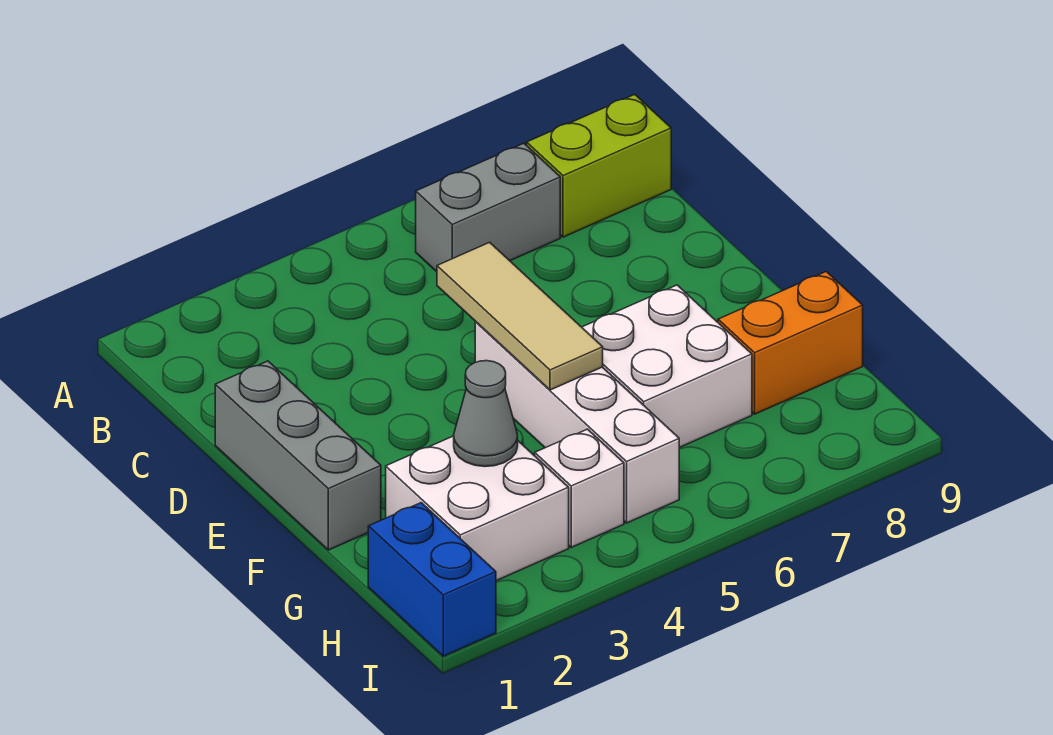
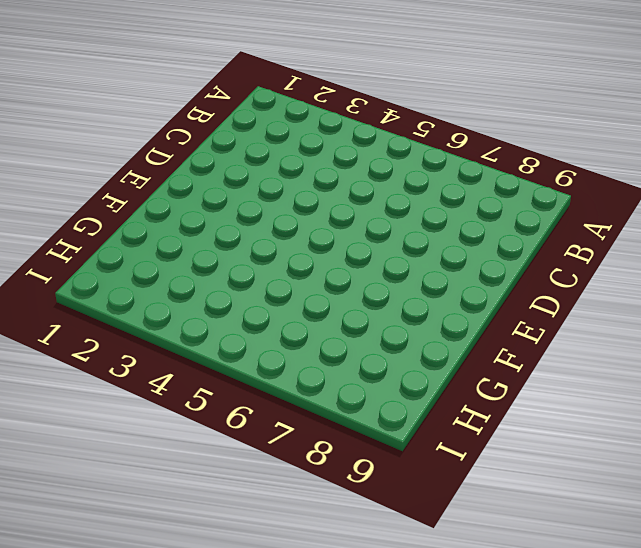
none -> grey brick B6:B7 level 1
none -> lime brick B8:B9 level 1

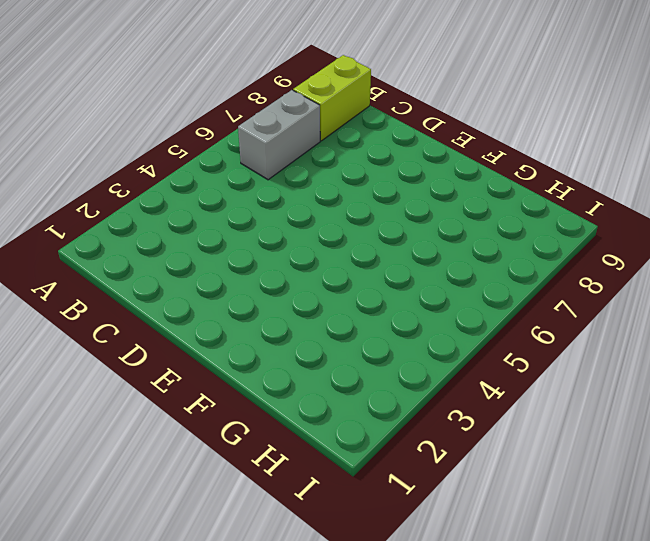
none -> grey brick D1:F1 level 1
none -> white brick E5:H5 level 1

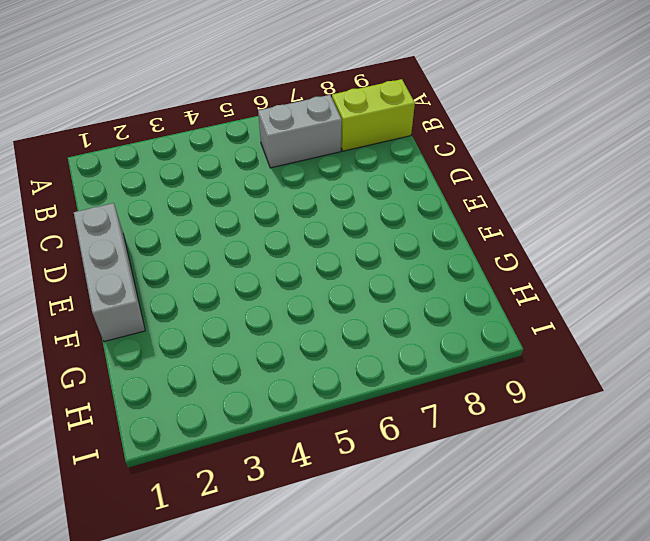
none -> white brick E5:H5 level 1
none -> white brick F6:G7 level 1

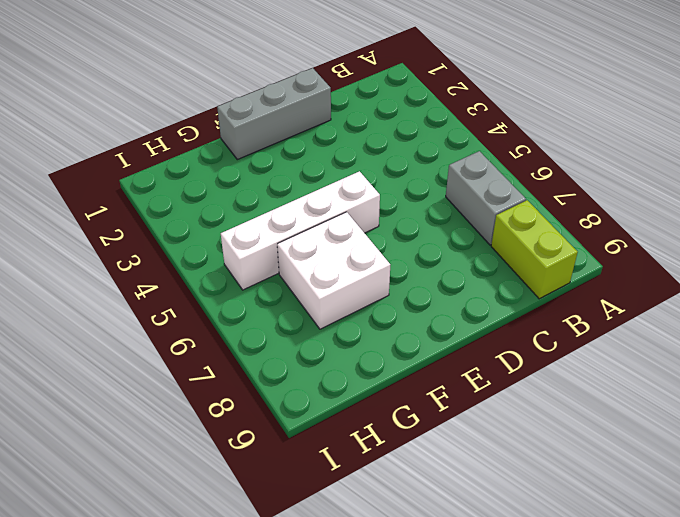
none -> white brick G2:H3 level 1
none -> orange brick G8:G9 level 1

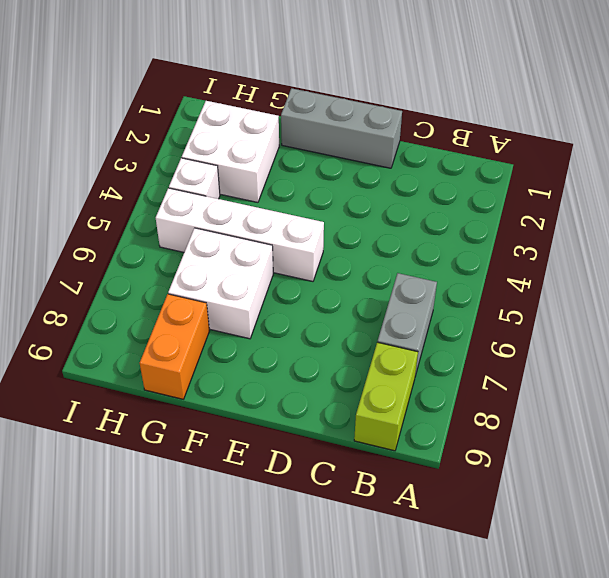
none -> blue brick H1:I1 level 1
none -> tan tile D5:F5 level 2

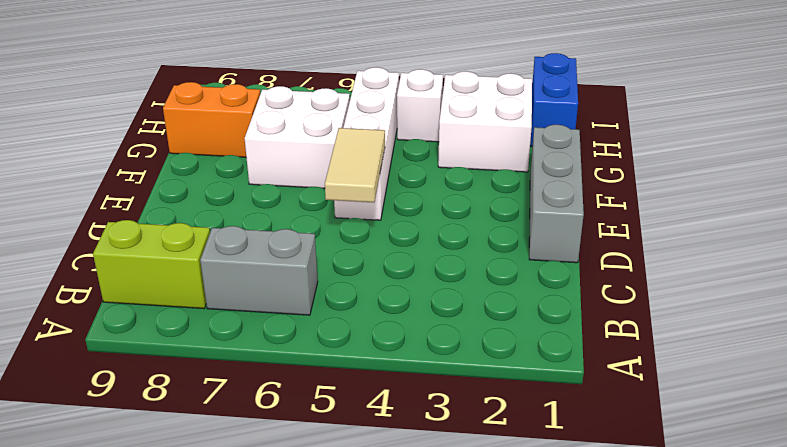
tan tile D5:E5 level 2 -> tan tile D5:F5 level 2
none -> grey cone G3 level 2

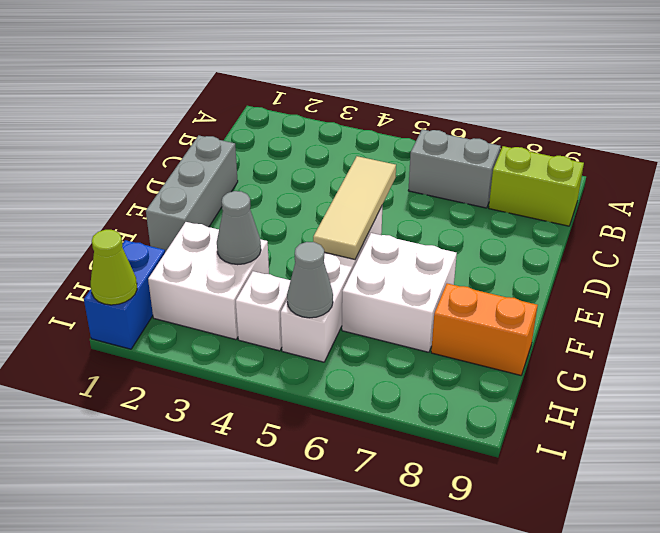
grey cone H5 level 2 -> none
lime cone I1 level 2 -> none

